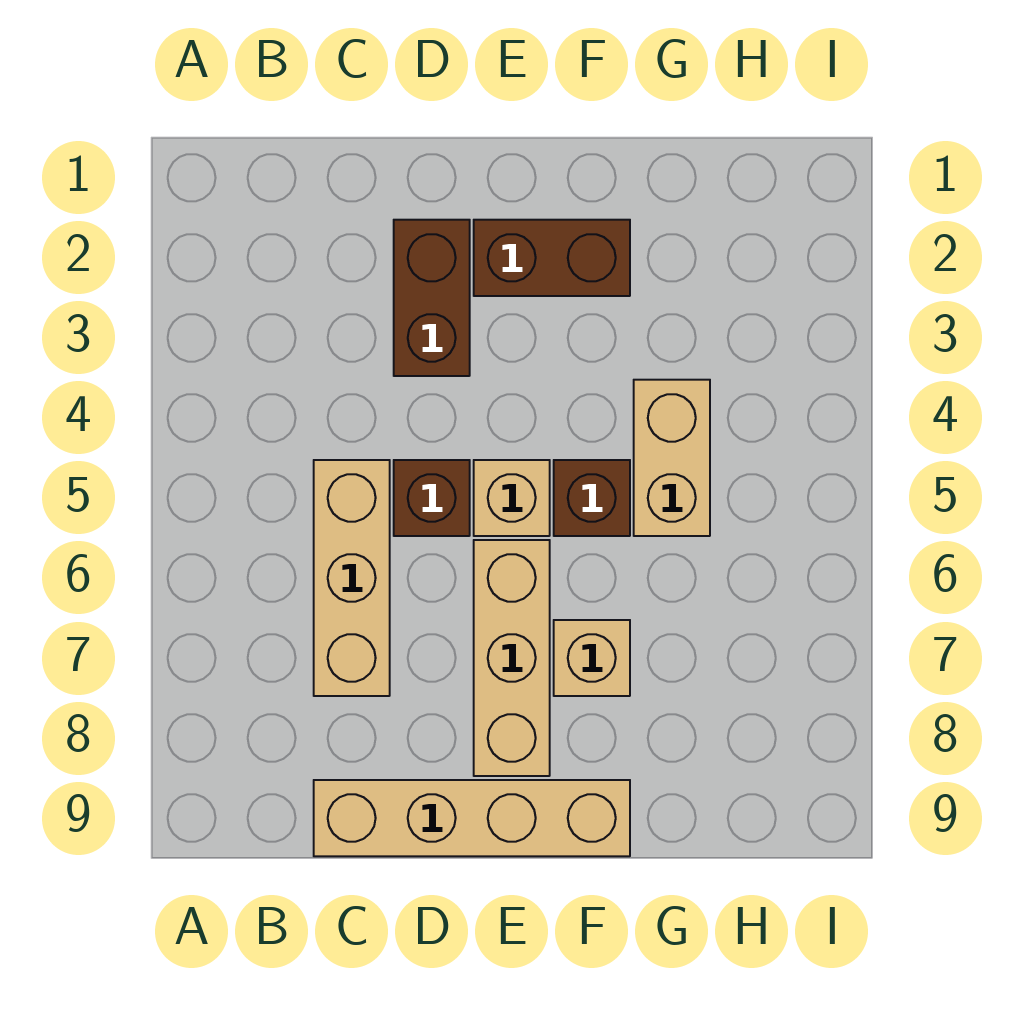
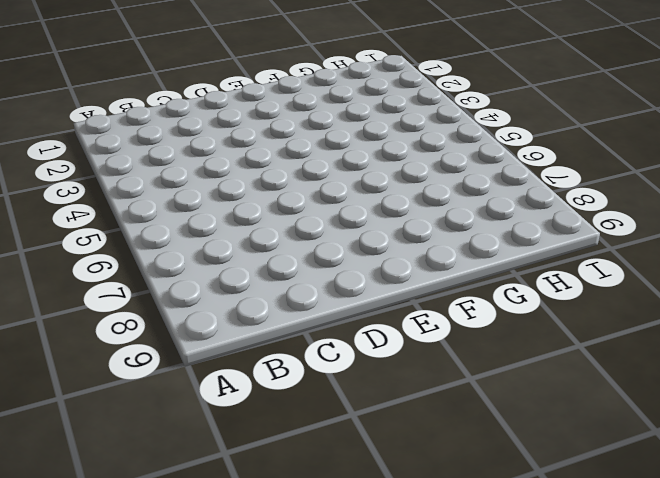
none -> tan brick C5:C7 level 1
none -> tan brick C9:F9 level 1

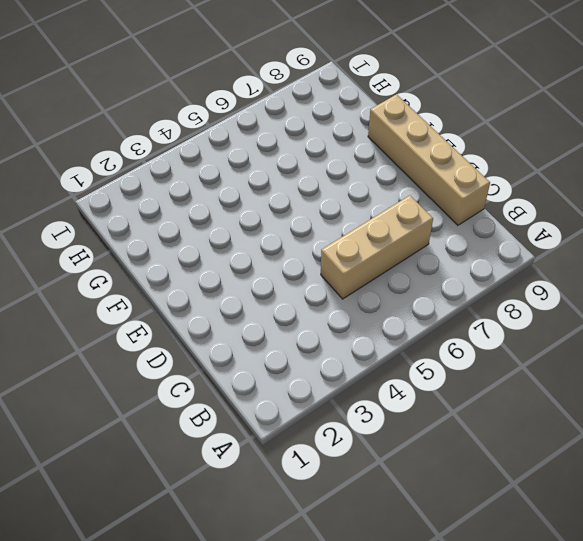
none -> brown brick D2:D3 level 1
none -> brown brick D5 level 1

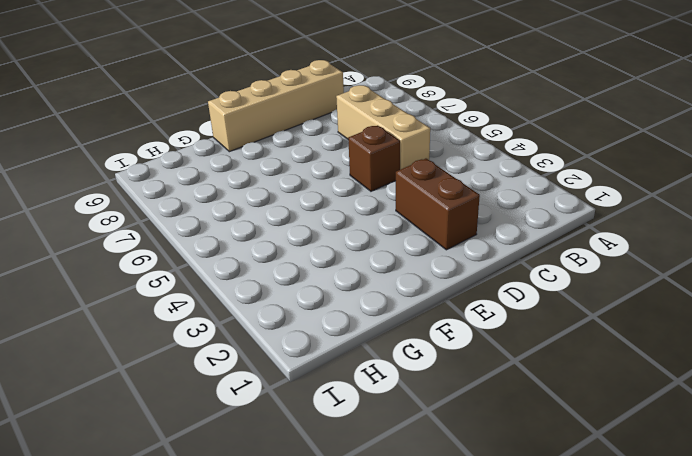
none -> brown brick E2:F2 level 1
none -> tan brick E5 level 1

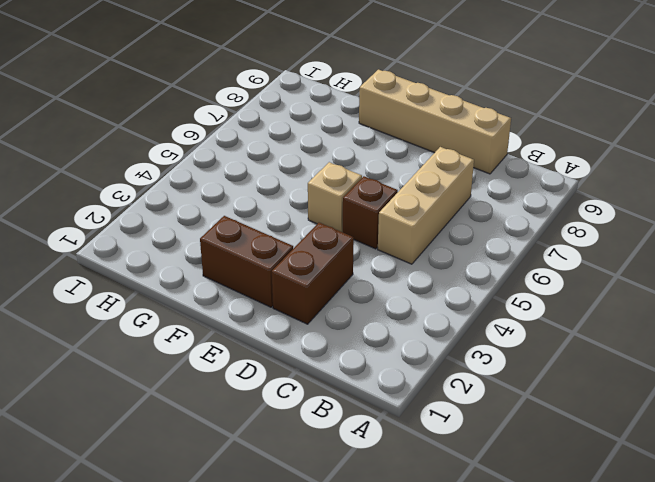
none -> tan brick E6:E8 level 1
none -> brown brick F5 level 1

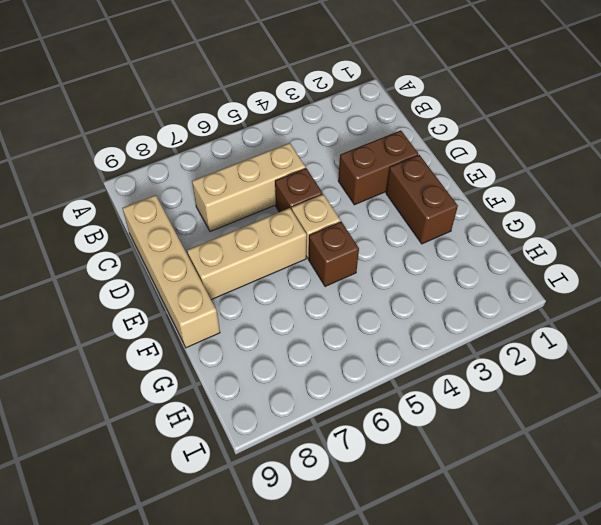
none -> tan brick F7 level 1
none -> tan brick G4:G5 level 1

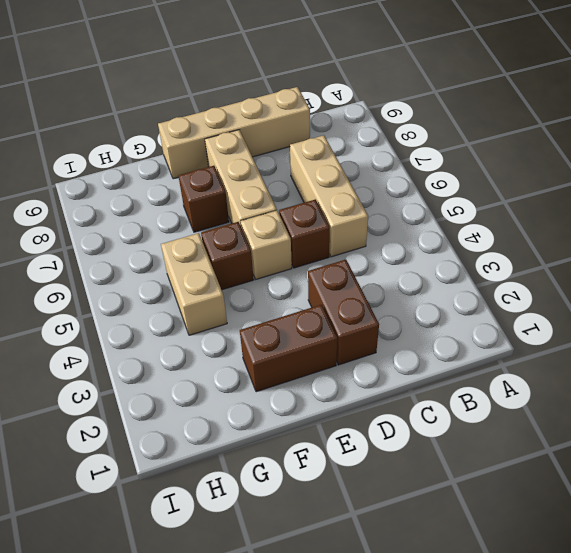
brown brick F7 level 1 -> tan brick F7 level 1

